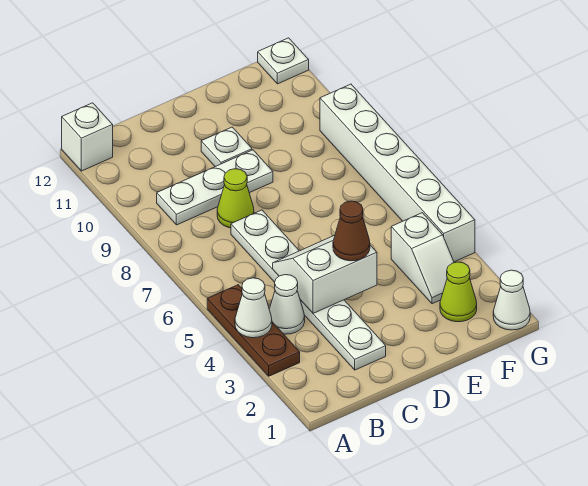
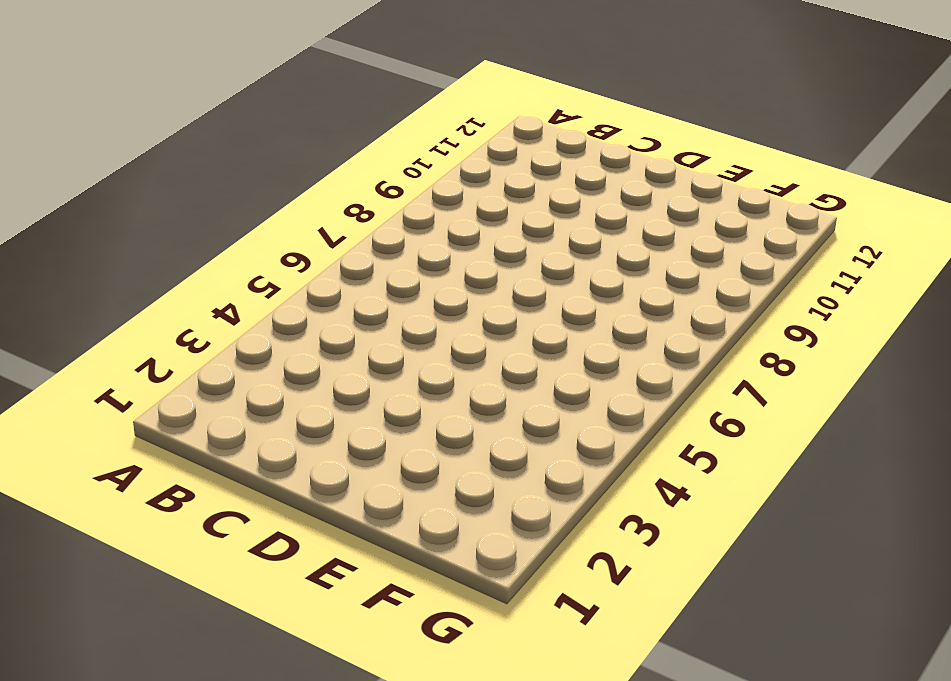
none -> brown plate A3:A5 level 1
none -> white brick A12 level 1
none -> white cone B4 level 1

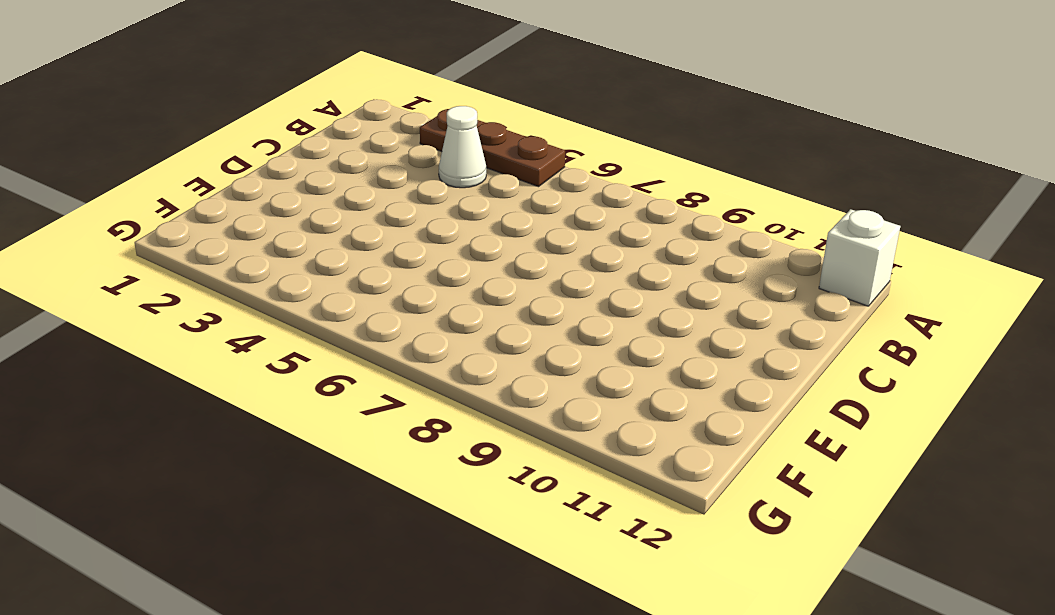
none -> white plate B9:D9 level 1
none -> white plate C2:C7 level 1
none -> lime cone C8 level 1

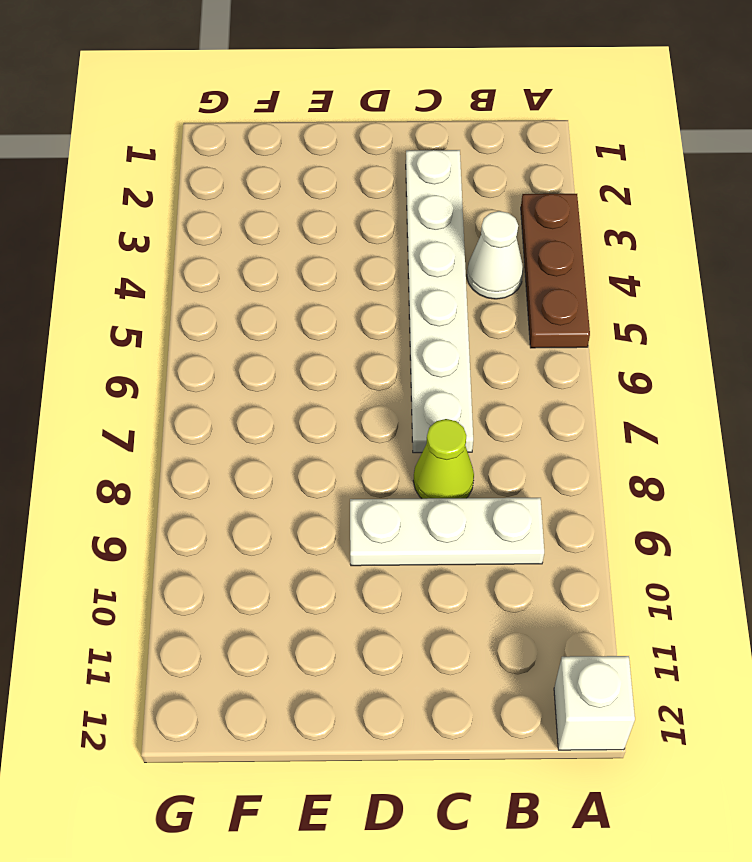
none -> white plate D10 level 1
none -> lime cone F2 level 1
none -> white slope F3:F4 level 1 top 4

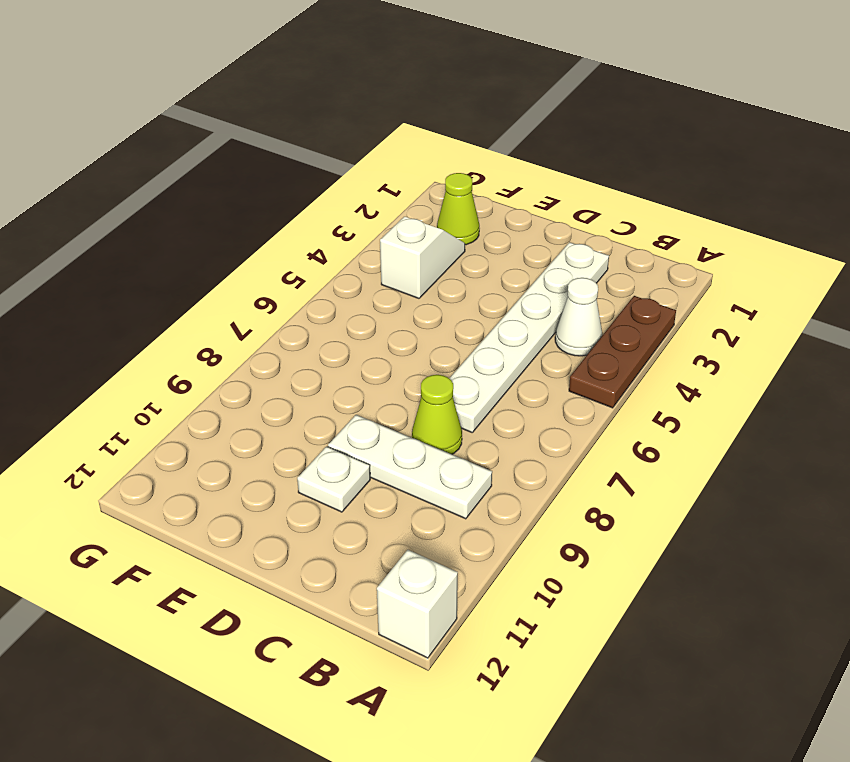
none -> white cone G1 level 1
none -> white brick G4:G9 level 1
none -> white plate G12 level 1

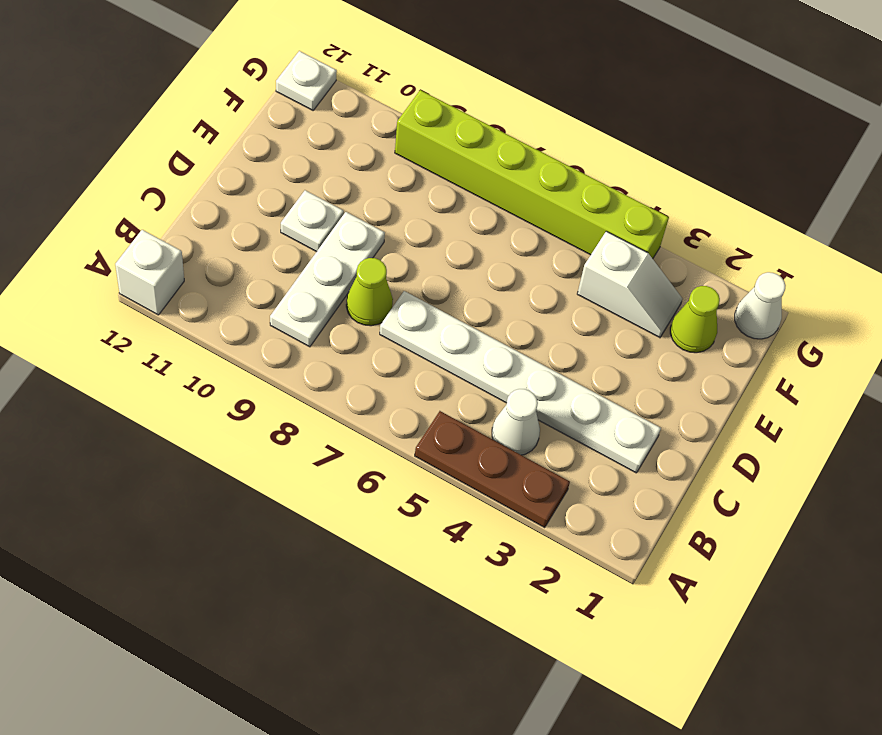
lime brick G4:G9 level 1 -> white brick G4:G9 level 1
none -> white cone A4 level 2
none -> white slope C4:D5 level 2 top 4
none -> brown cone D4 level 3

